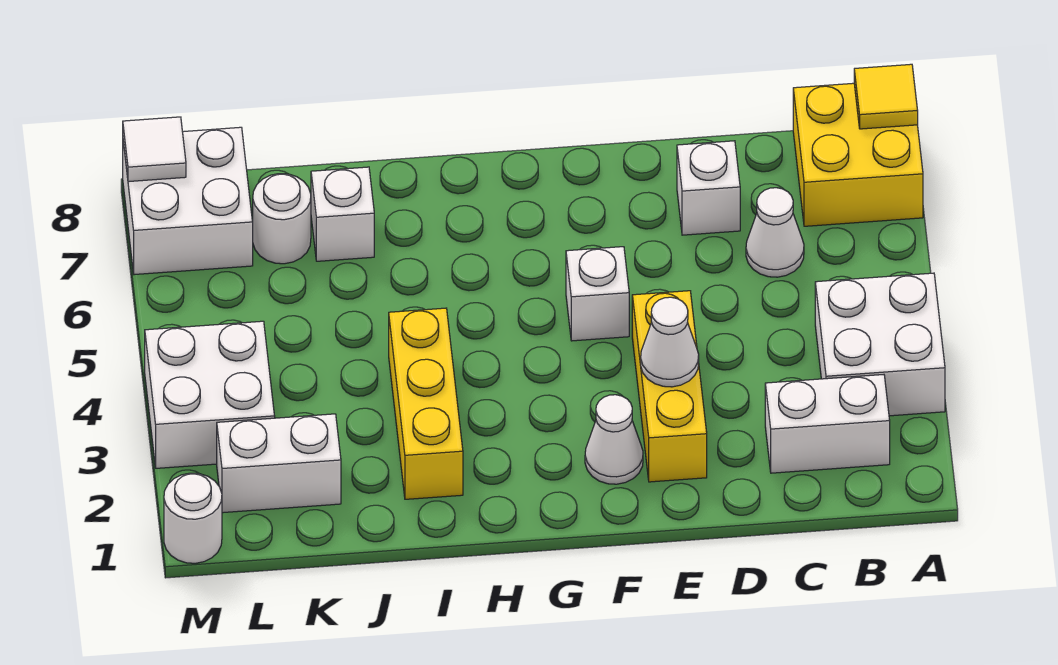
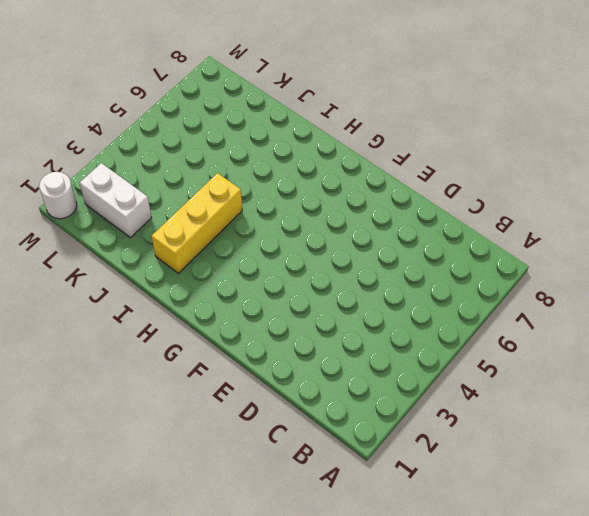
none -> white brick A3:B4 level 1
none -> yellow brick A7:B8 level 1
none -> white brick B2:C2 level 1

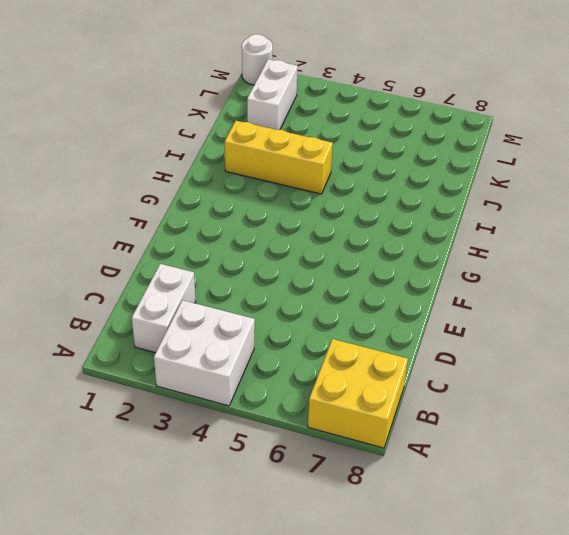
none -> white cone C6 level 1
none -> white brick D7 level 1
none -> yellow brick E2:E4 level 1

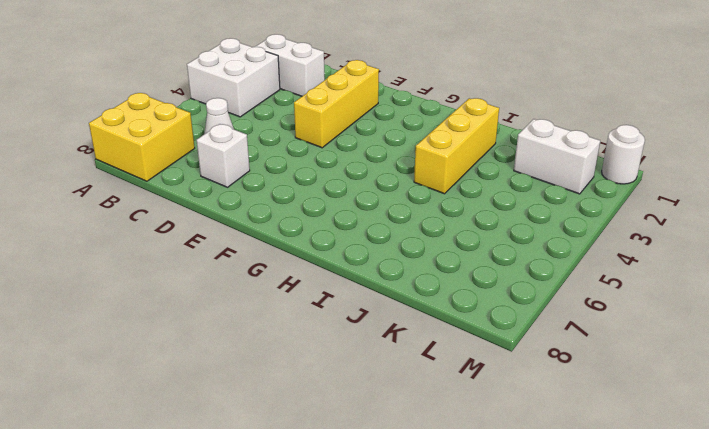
none -> white cone F2 level 1
none -> white brick F5 level 1
none -> white brick J7 level 1

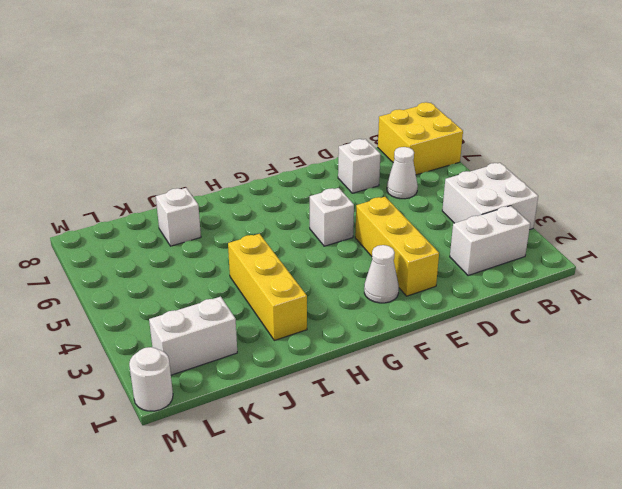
none -> white round brick K7 level 1
none -> white brick L3:M4 level 1
none -> white brick L7:M8 level 1

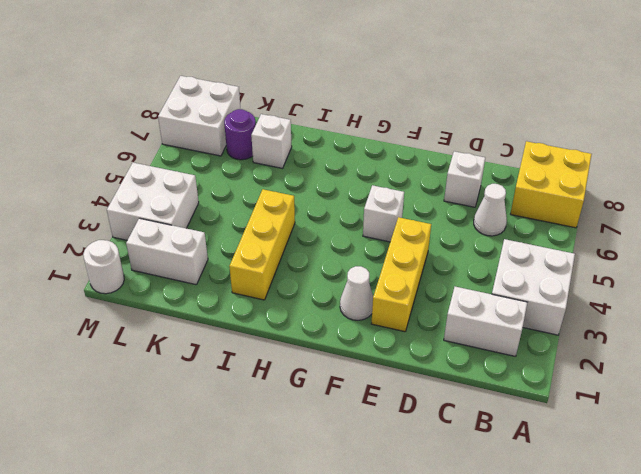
purple round brick K7 level 1 -> white round brick K7 level 1
none -> yellow tile A8 level 2
none -> white cone E3 level 2
none -> white tile M8 level 2

